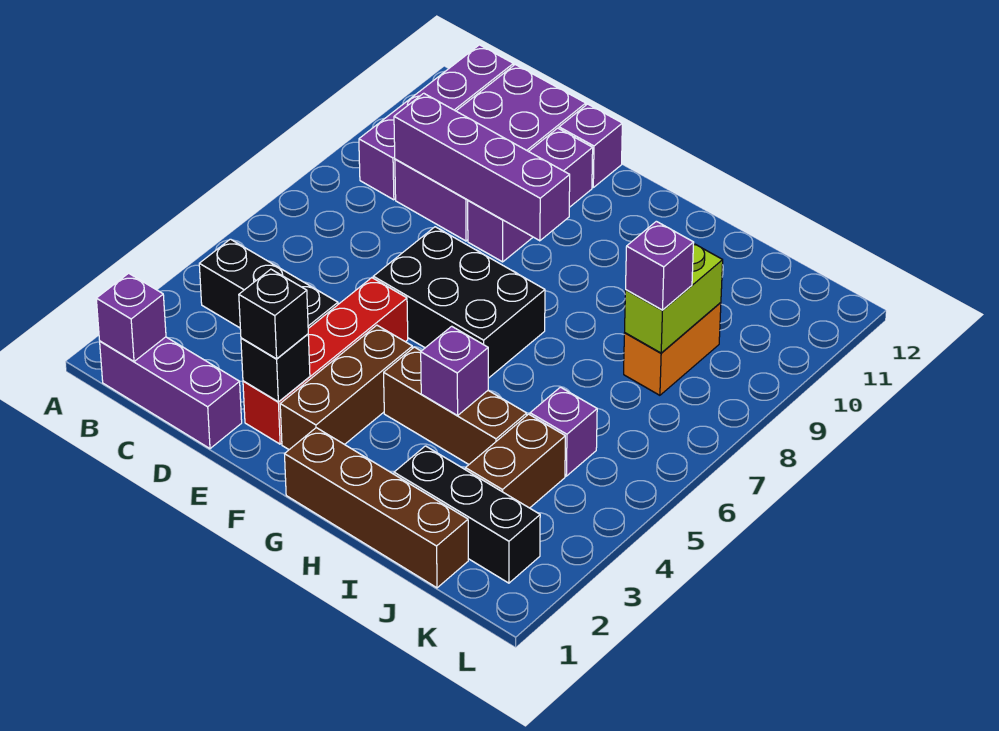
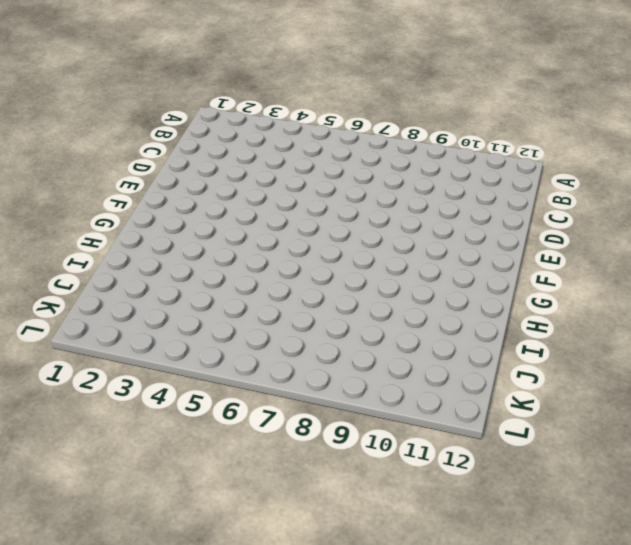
none -> purple brick B1:D1 level 1
none -> black brick B4:D4 level 1
none -> purple brick B9:B12 level 1

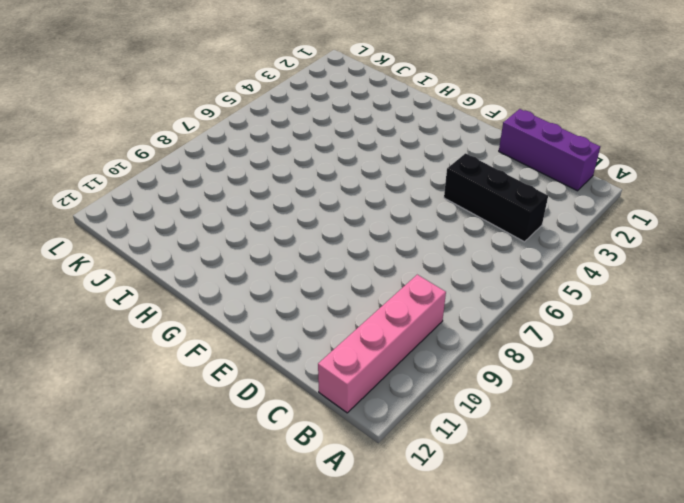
pink brick B9:B12 level 1 -> purple brick B9:B12 level 1
none -> purple brick C9:D12 level 1
none -> red brick E2:E5 level 1
none -> black brick E6:G7 level 1

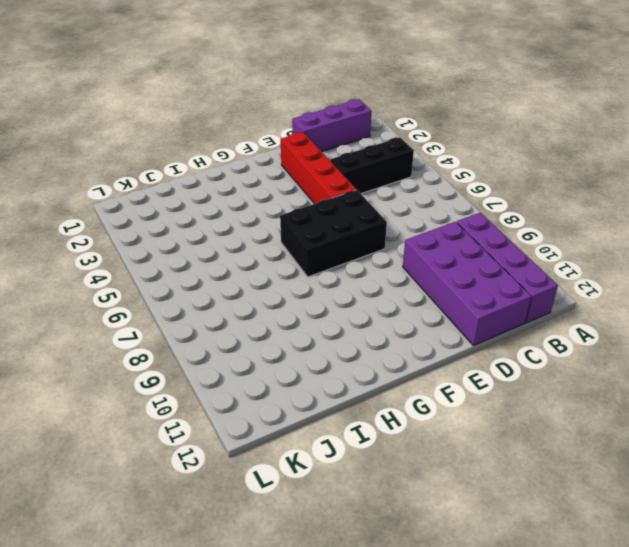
none -> purple brick E9:E11 level 1
none -> purple brick E12 level 1
none -> brown brick F2:F4 level 1

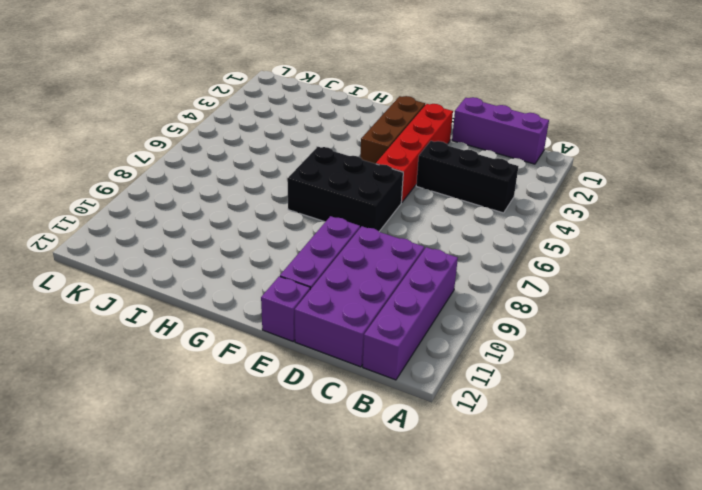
none -> brown brick G1:J1 level 1
none -> brown brick G4:I4 level 1
none -> black brick I2:K2 level 1

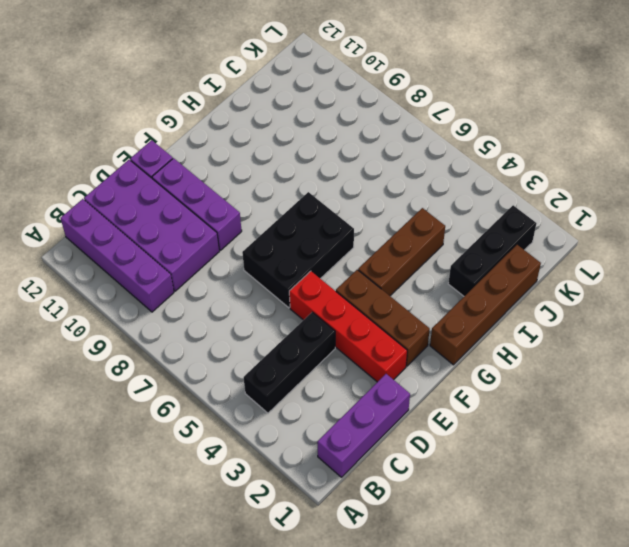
none -> brown brick J3:J4 level 1
none -> purple brick J5 level 1
none -> orange brick J8:J9 level 1

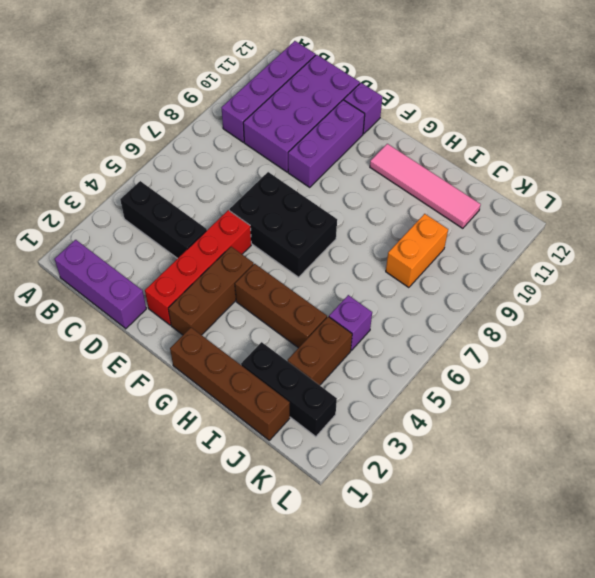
pink tile G11:J11 level 1 -> none
none -> purple brick B1 level 2
none -> purple brick C9:F9 level 2
none -> black brick E2 level 2

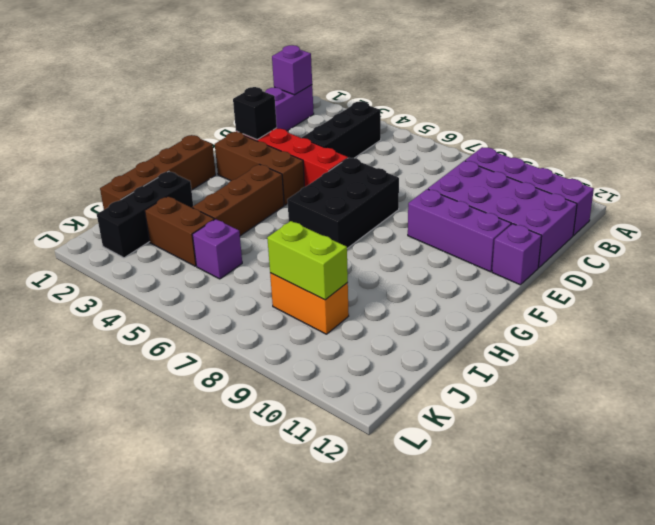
none -> purple brick C9:F9 level 2
none -> purple brick H4 level 2
none -> black brick E2 level 3

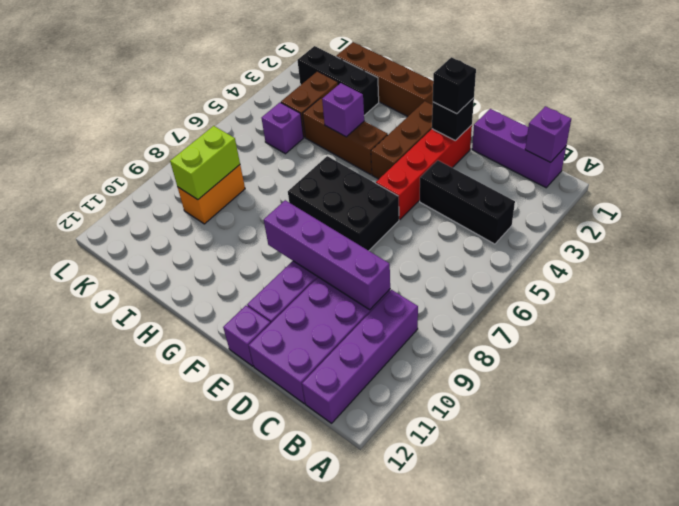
none -> purple brick J8 level 3

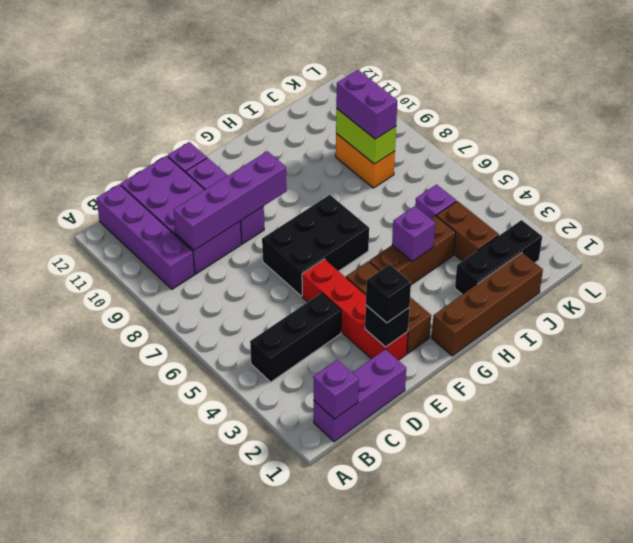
purple brick J8:J9 level 3 -> purple brick J8 level 3

